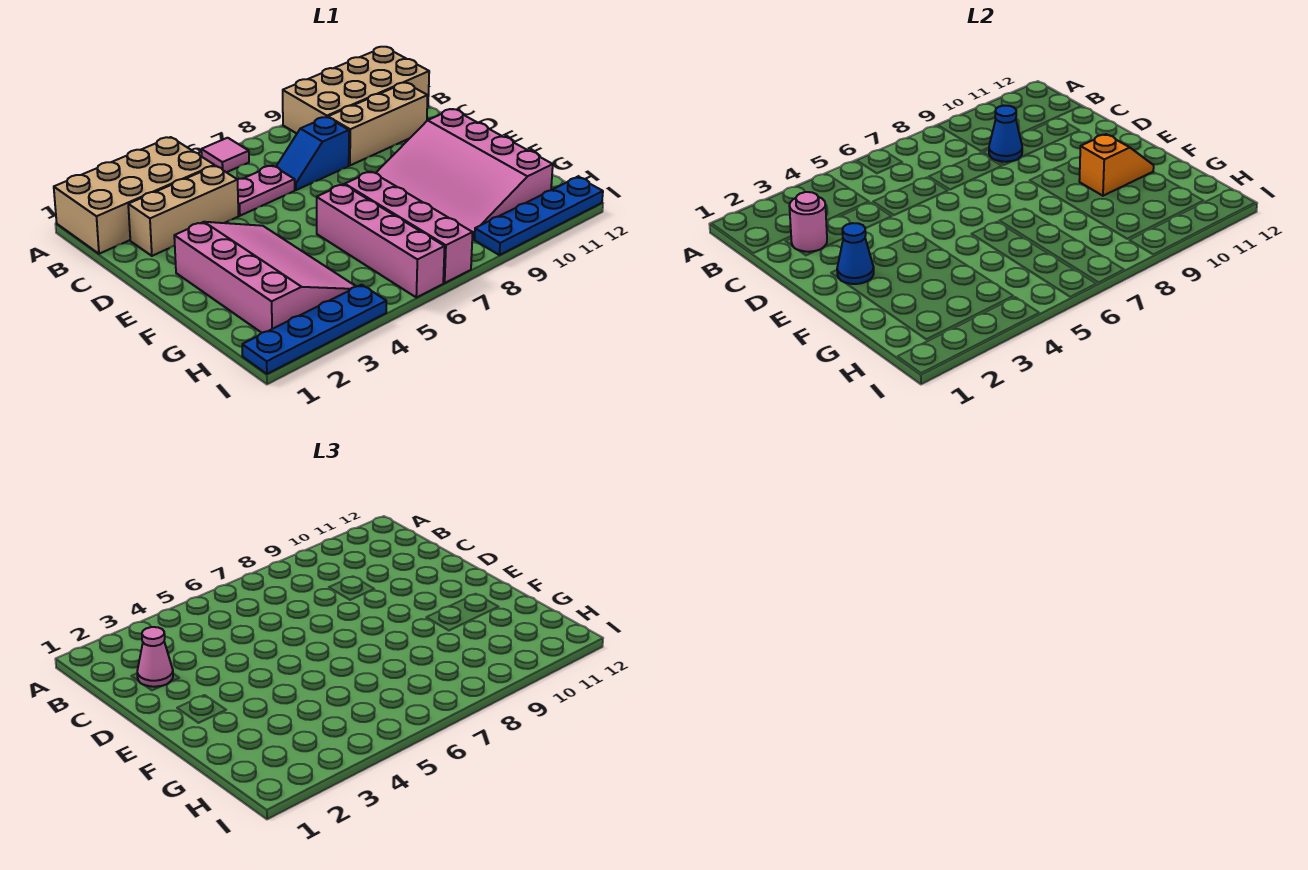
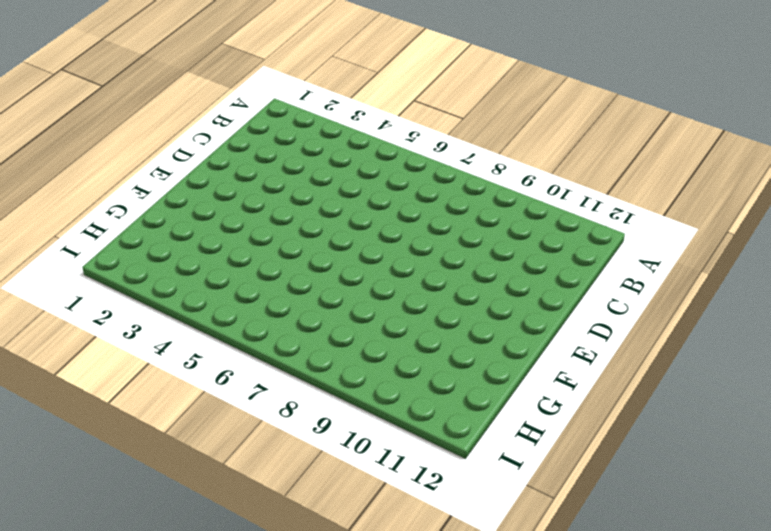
none -> tan brick A1:B4 level 1
none -> pink tile A6 level 1
none -> tan brick A9:B12 level 1

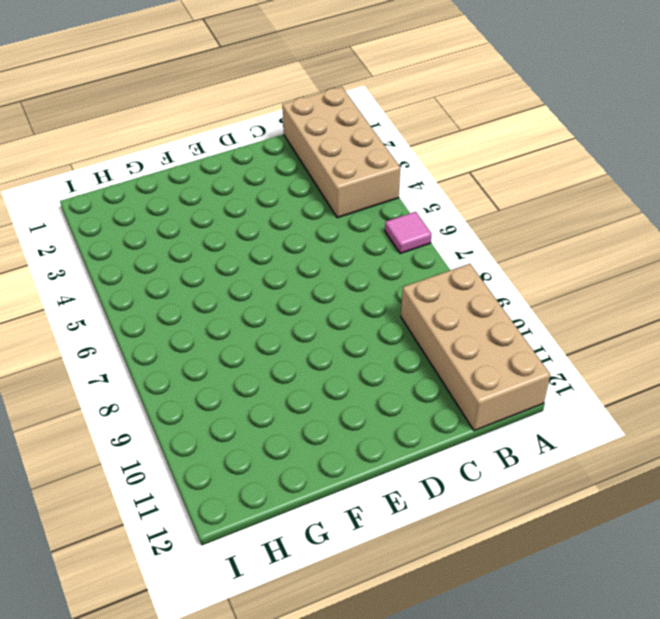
none -> tan brick C2:C4 level 1
none -> pink plate C5:C6 level 1
none -> blue slope C7:C8 level 1 top 8

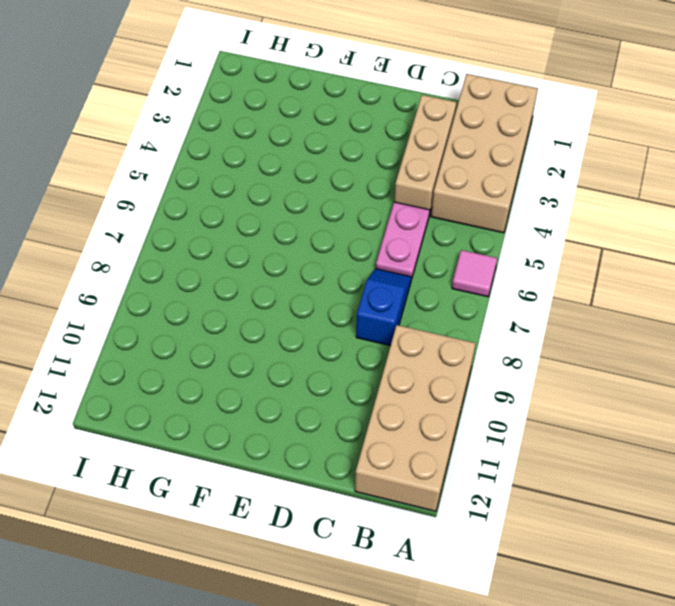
none -> tan brick C9:C11 level 1
none -> pink slope E2:H4 level 1 top 2
none -> pink slope E9:H11 level 1 top 11

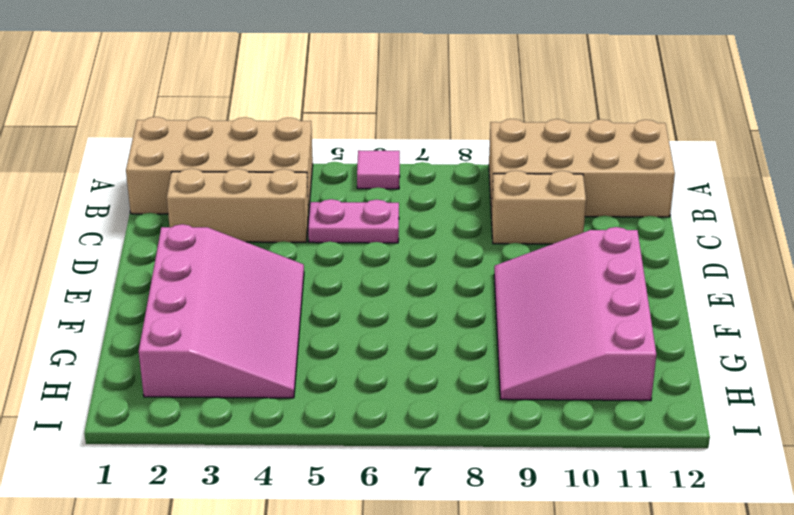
tan brick C9:C10 level 1 -> tan brick C9:C11 level 1
none -> blue slope C7:C8 level 1 top 8
none -> pink brick F6:I6 level 1
none -> pink brick F7:I7 level 1

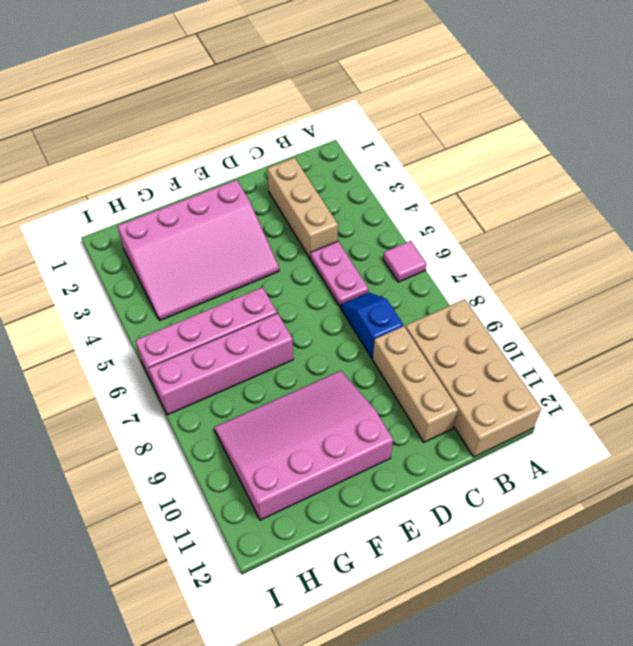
none -> tan brick A1:B4 level 1
none -> blue plate I1:I4 level 1
none -> blue plate I9:I12 level 1

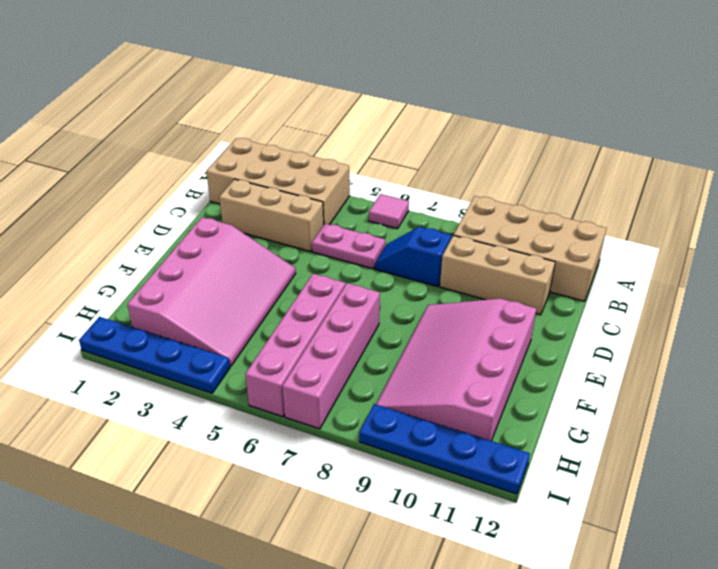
none -> pink round brick C2 level 2
none -> blue cone C9 level 2
none -> blue cone E2 level 2

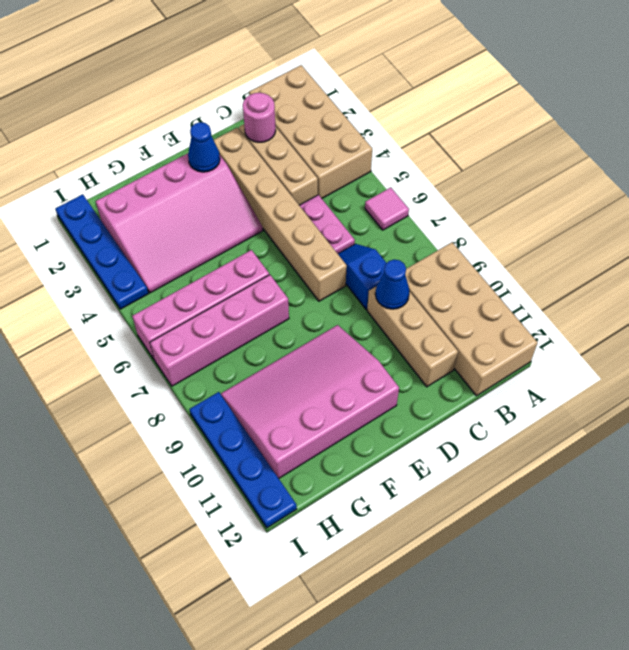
tan brick D2:D7 level 1 -> none
none -> orange slope F10:F11 level 2 top 10
none -> pink cone C2 level 3

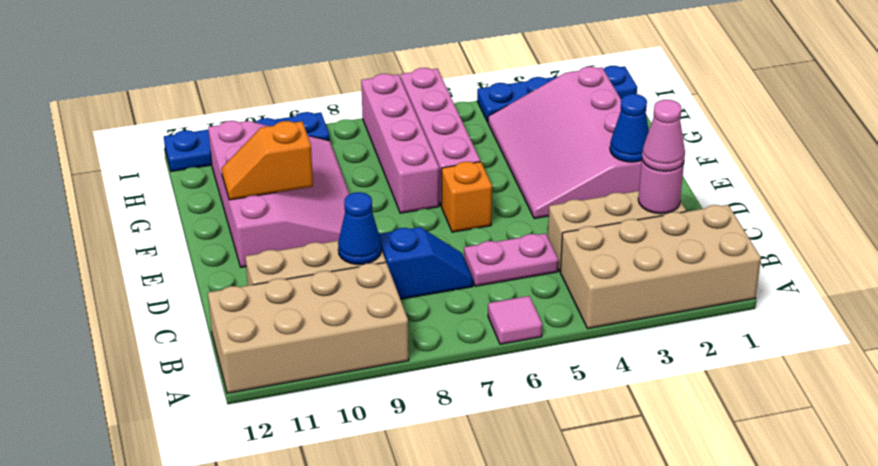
orange brick E6 level 1 -> none

